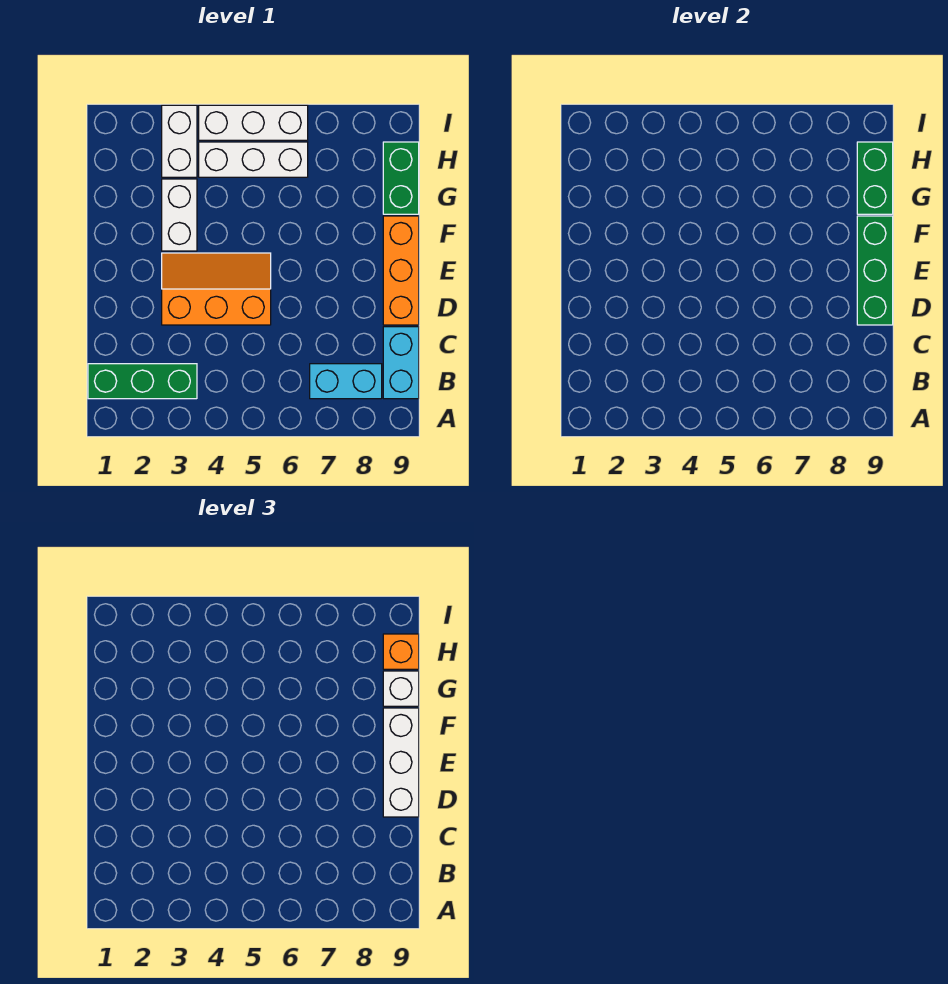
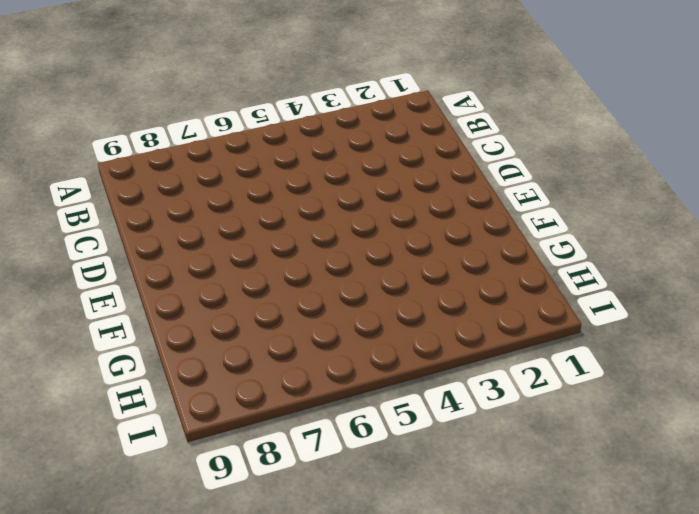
none -> green brick B1:B3 level 1
none -> cyan brick B7:B8 level 1
none -> cyan brick B9:C9 level 1

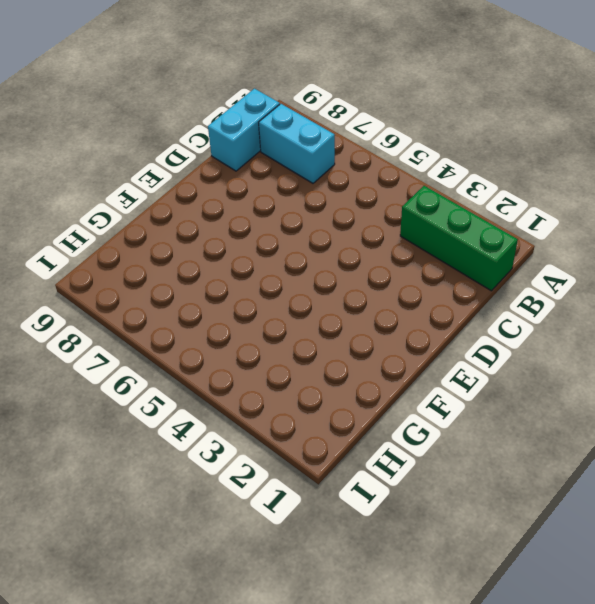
none -> orange slope D3:E5 level 1 top D
none -> orange brick D9:F9 level 1
none -> white brick F3:G3 level 1

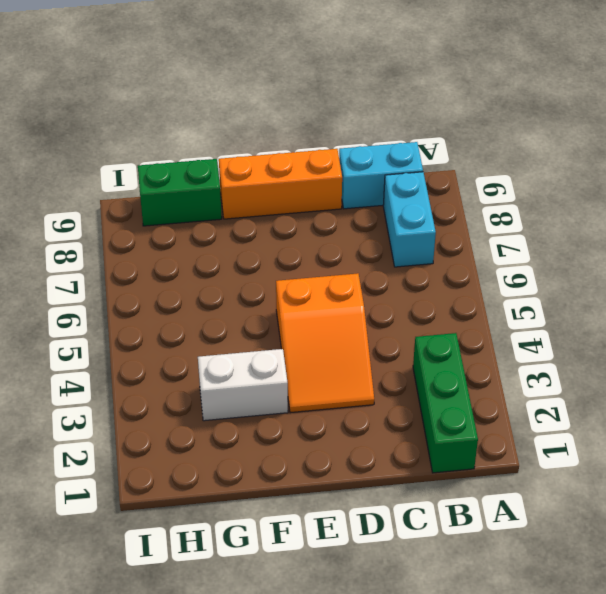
orange slope D3:E5 level 1 top 5 -> orange slope D3:E5 level 1 top D
none -> white brick H3:I3 level 1
none -> white brick H4:H6 level 1
none -> white brick I4:I6 level 1

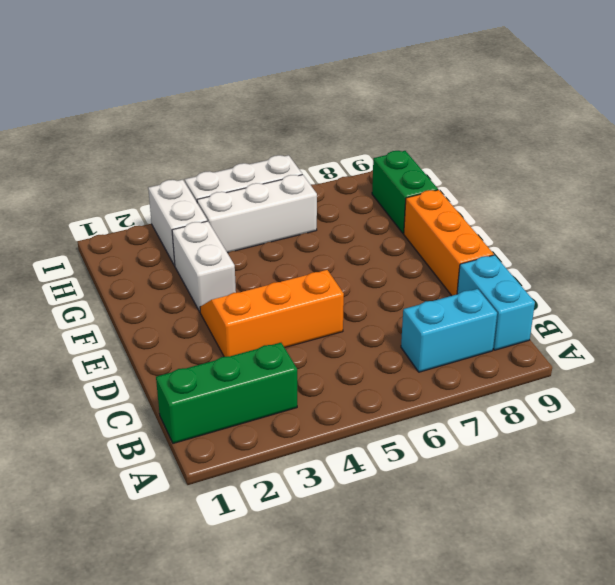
none -> green brick D9:F9 level 2
none -> green brick G9:H9 level 2
none -> white brick D9:F9 level 3

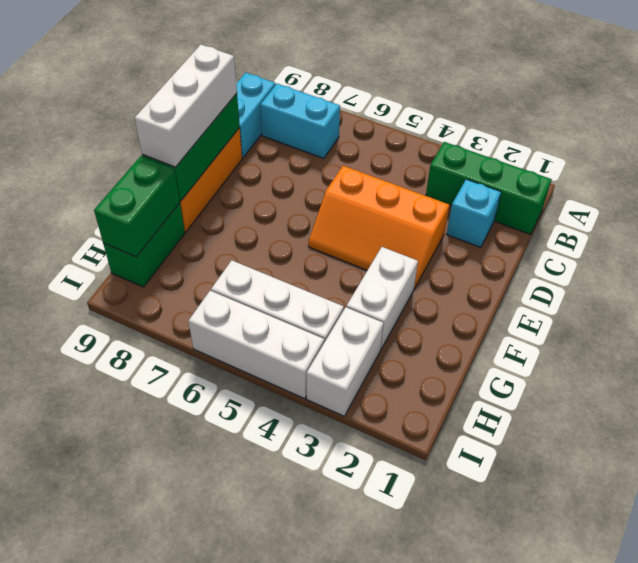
cyan brick C2 level 1 -> none
none -> white brick G9 level 3
none -> orange brick H9 level 3

